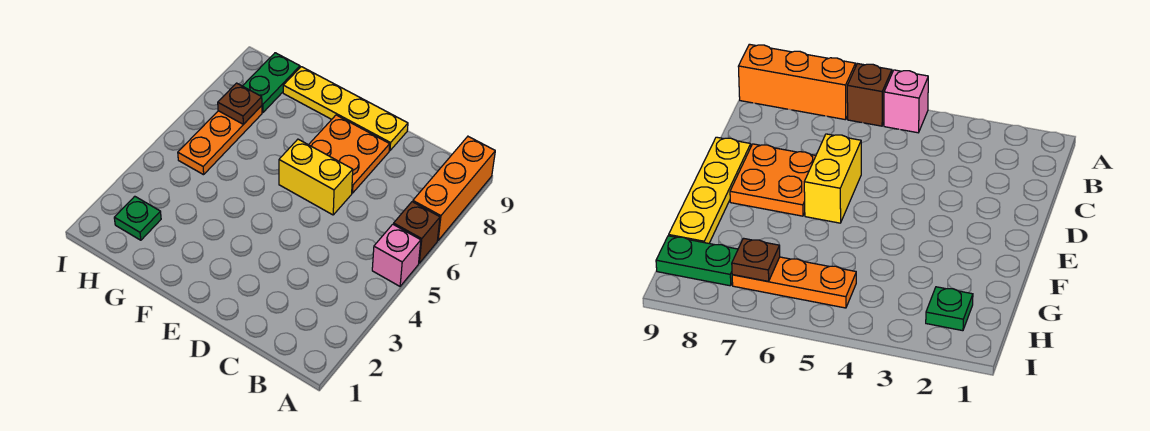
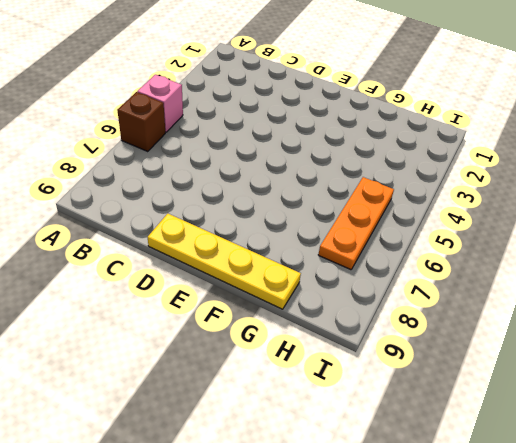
none -> orange brick A7:A9 level 1
none -> yellow brick D6:E6 level 1

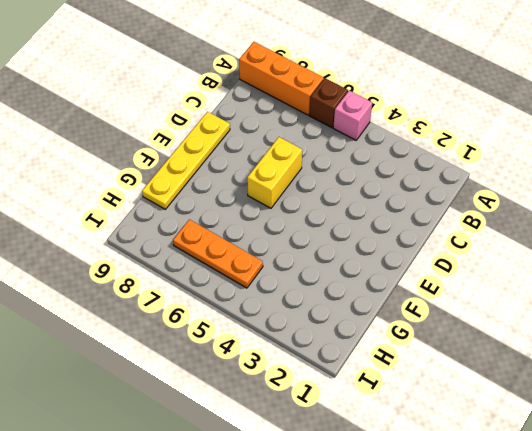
none -> orange plate D7:E8 level 1
none -> green plate H2 level 1

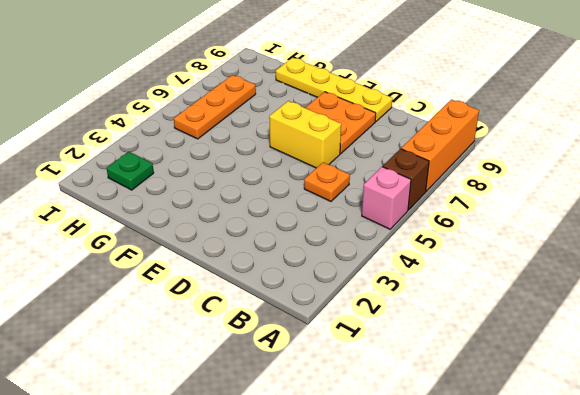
orange plate C5 level 1 -> none
none -> green plate H8:H9 level 1
none -> brown plate H7 level 2

